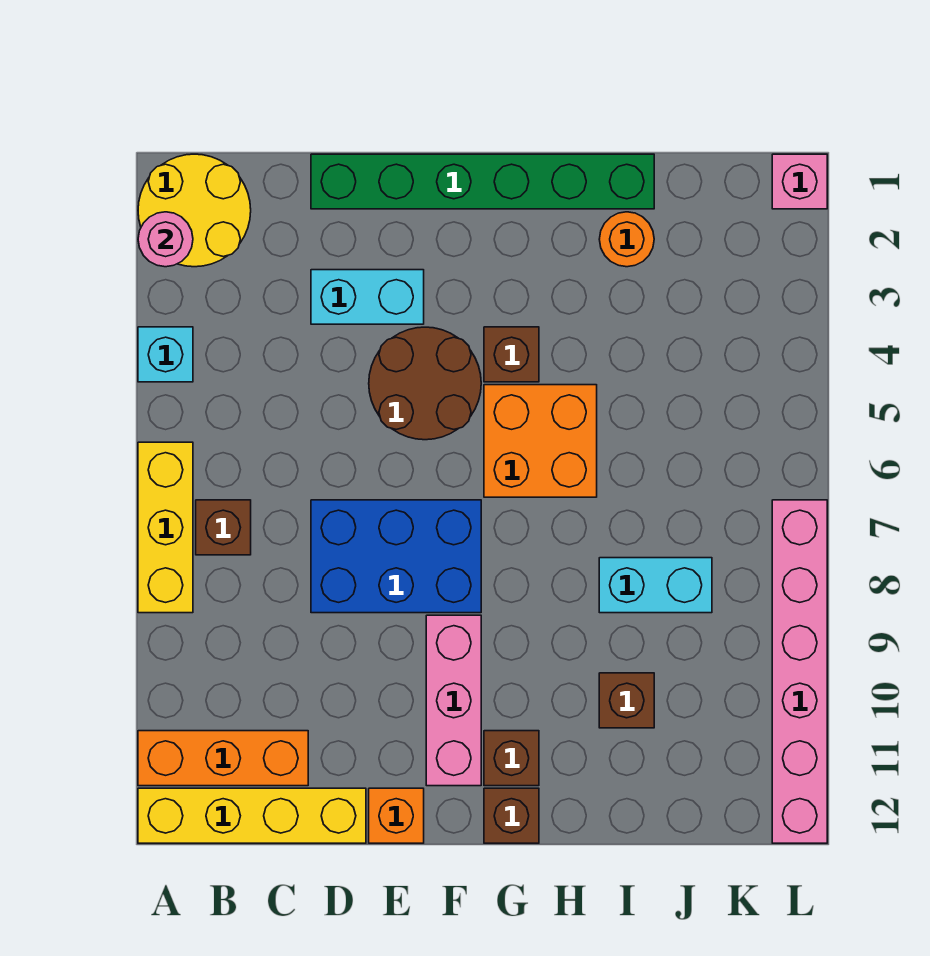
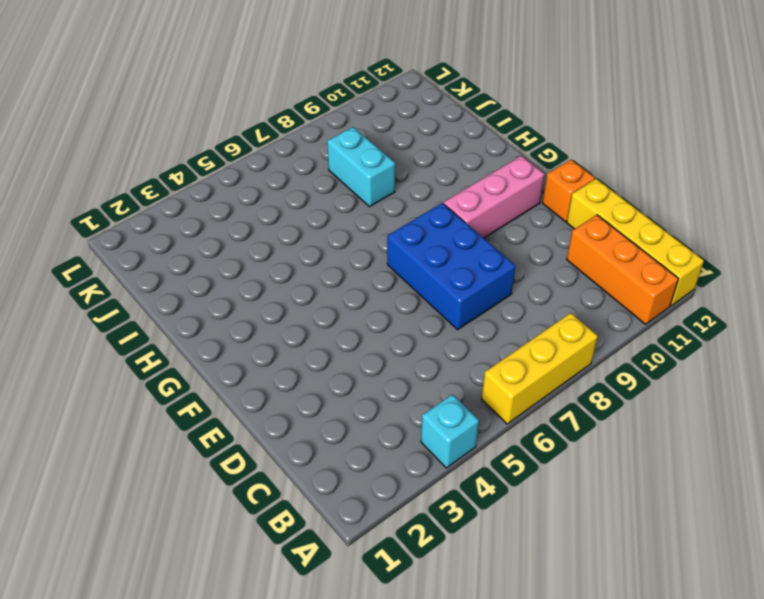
none -> yellow round brick A1:B2 level 1
none -> brown brick B7 level 1
none -> green brick D1:I1 level 1

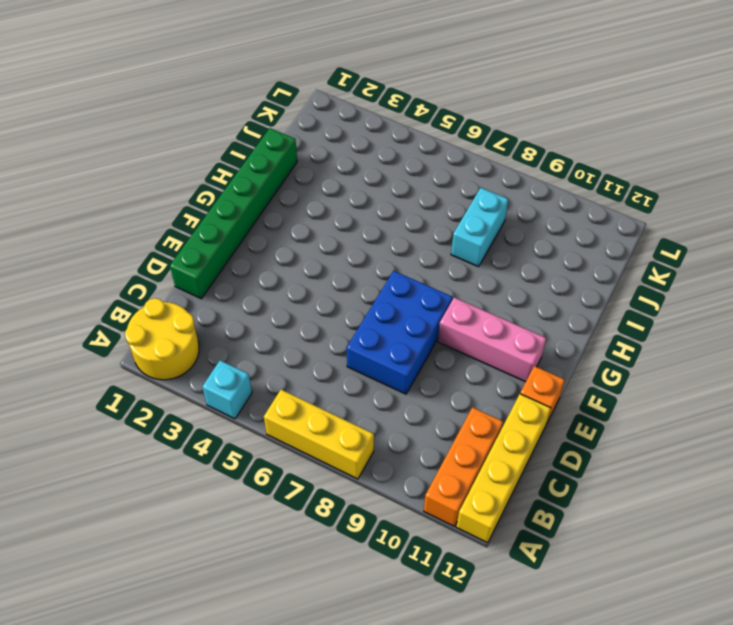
none -> brown brick B7 level 1
none -> cyan brick D3:E3 level 1
none -> brown round brick E4:F5 level 1

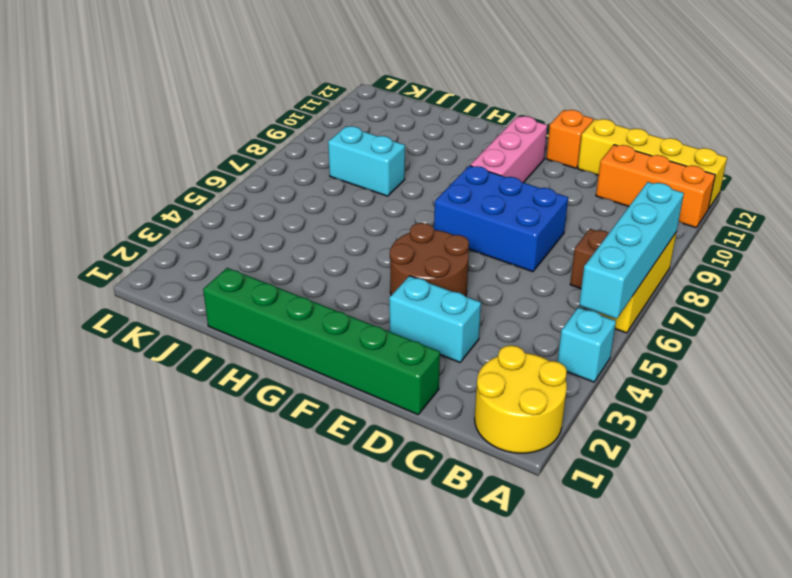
cyan brick A5:A8 level 2 -> none
none -> brown brick G4 level 1
none -> orange brick G5:H6 level 1
none -> brown brick G11 level 1

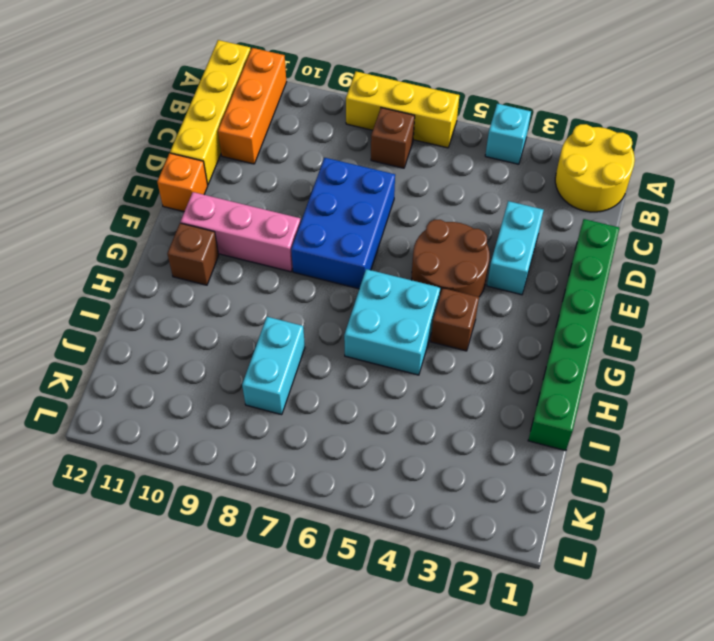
cyan brick G5:H6 level 1 -> orange brick G5:H6 level 1
none -> brown brick G12 level 1
none -> orange round brick I2 level 1
none -> brown brick I10 level 1

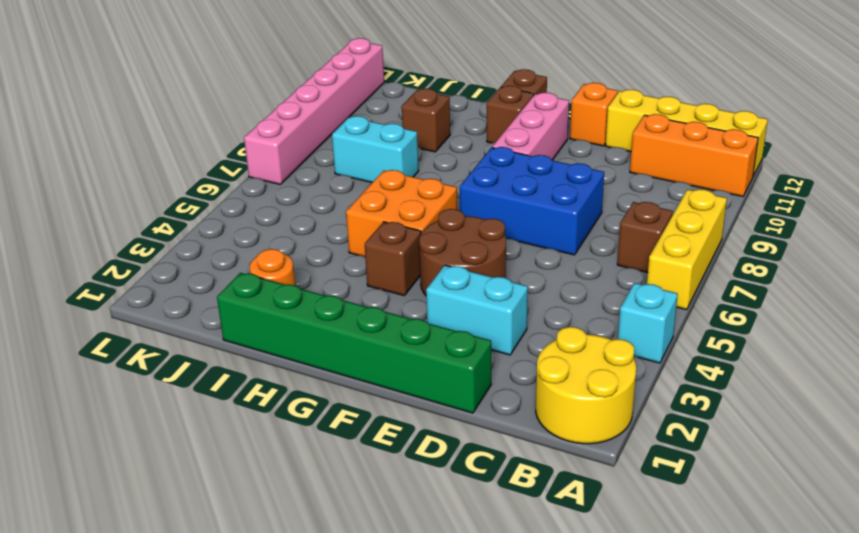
none -> pink brick L1 level 1
none -> pink round brick A2 level 2

